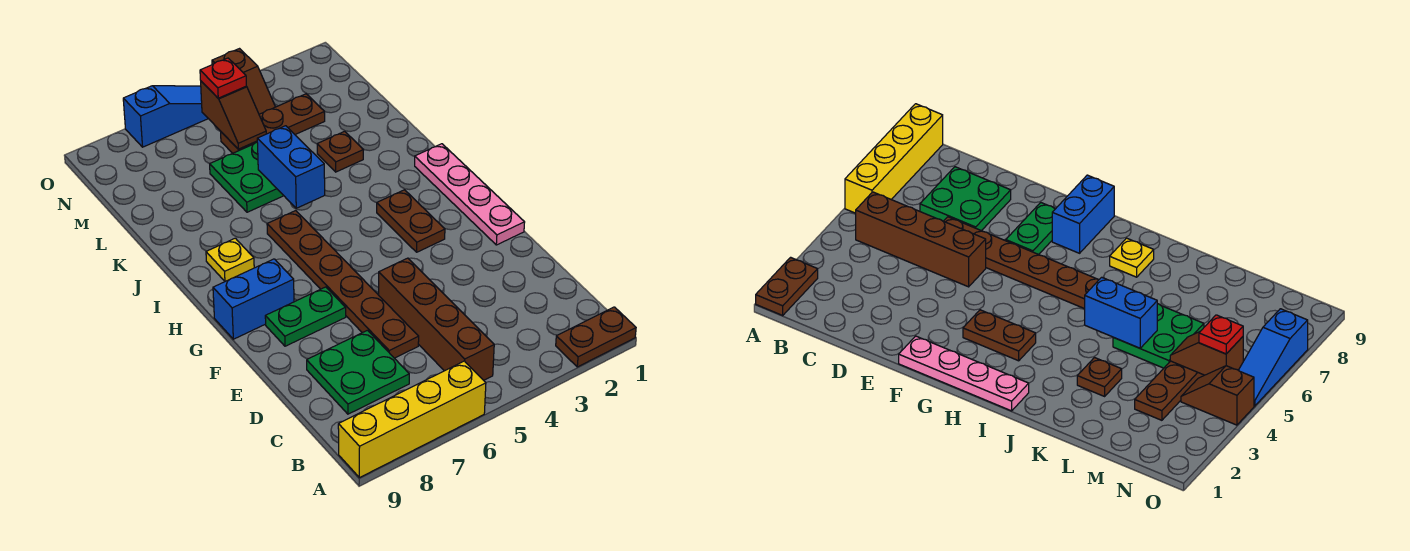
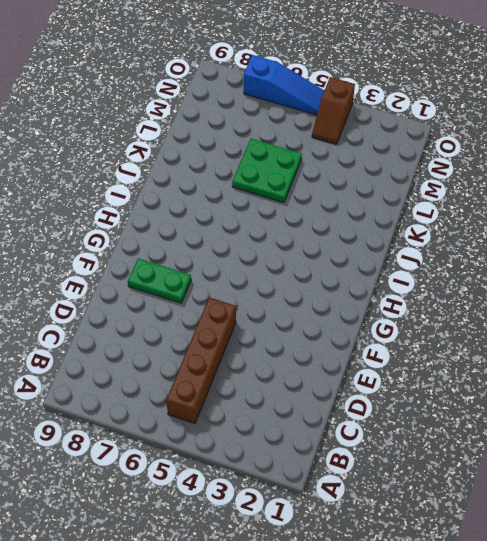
none -> brown plate A1:A2 level 1
none -> yellow brick A6:A9 level 1
none -> green plate C7:D8 level 1

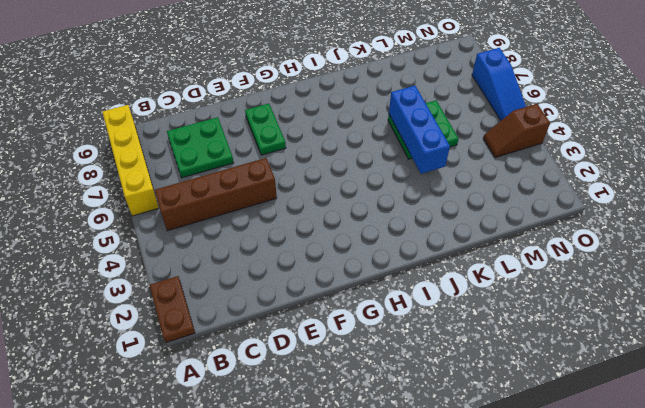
blue brick K4:K6 level 2 -> blue brick J5:K5 level 2
none -> brown plate D6:I6 level 1
none -> pink plate F1:I1 level 1
none -> brown plate G3:H3 level 1

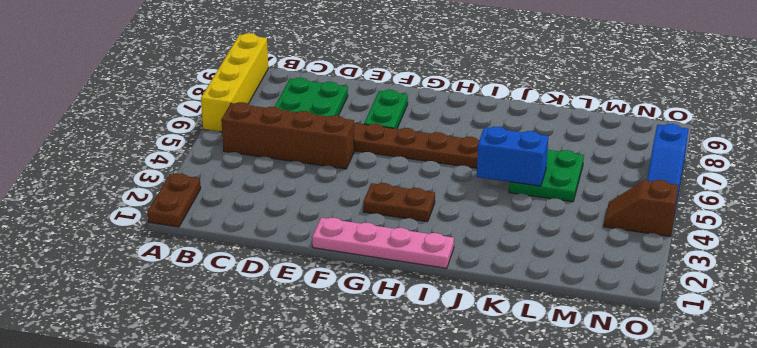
none -> blue brick G8:G9 level 1
none -> yellow plate I8 level 1
none -> brown plate K3 level 1

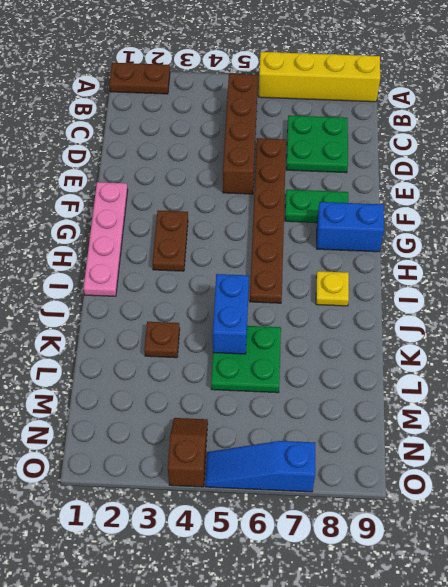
none -> brown plate M3:M5 level 1
none -> brown slope M5:N5 level 2 top N
none -> red plate N5 level 3

